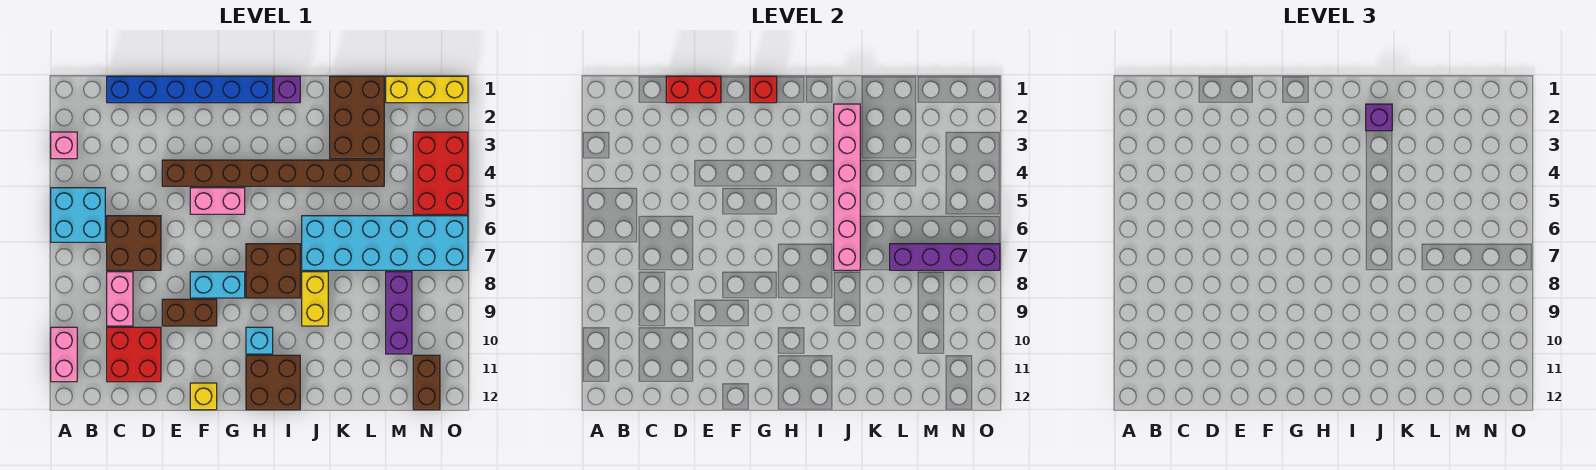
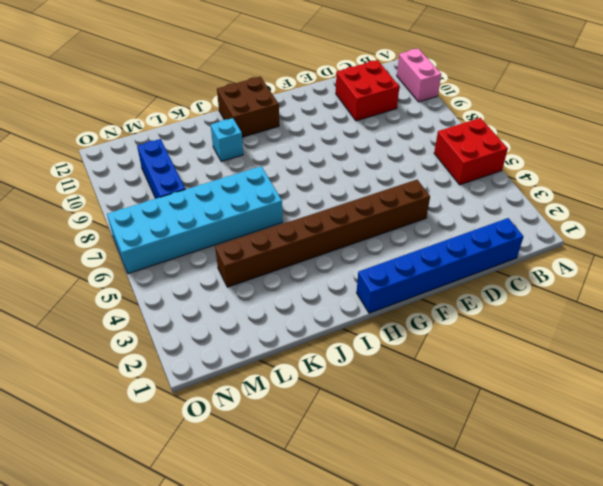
red brick A5:B6 level 1 -> cyan brick A5:B6 level 1
cyan brick J10 level 1 -> cyan brick H10 level 1
blue brick M8:M10 level 1 -> purple brick M8:M10 level 1
none -> pink brick A3 level 1
none -> brown brick C6:D7 level 1
none -> pink brick C8:C9 level 1

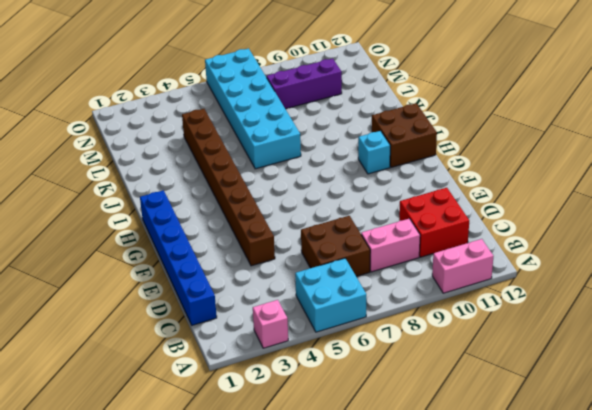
none -> brown brick E9:F9 level 1
none -> pink brick F5:G5 level 1
none -> cyan brick F8:G8 level 1

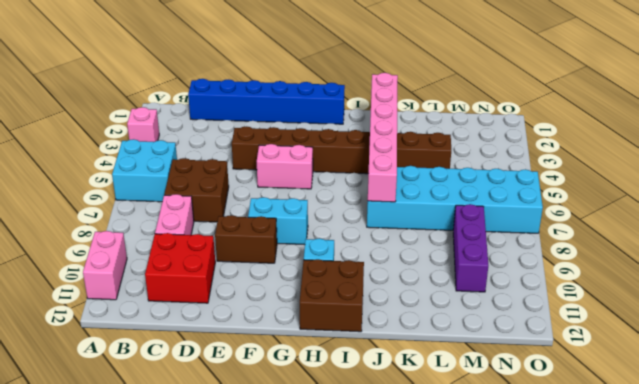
none -> yellow brick F12 level 1
none -> brown brick H7:I8 level 1
none -> purple brick I1 level 1

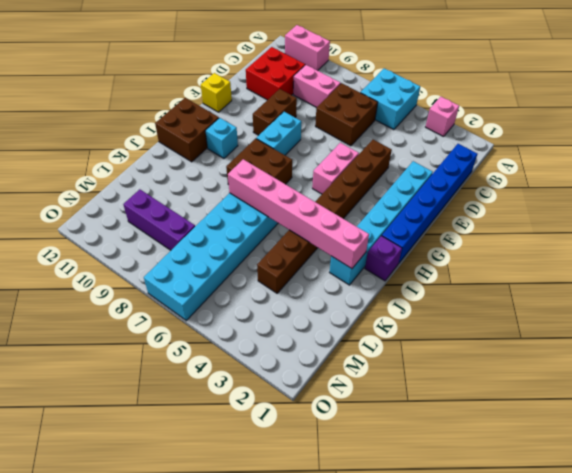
cyan brick E2:J2 level 1 -> none
none -> yellow brick J8:J9 level 1
none -> brown brick K1:L3 level 1
none -> yellow brick M1:O1 level 1

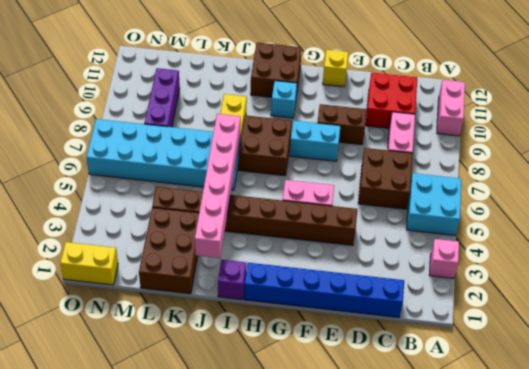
yellow brick N1:O1 level 1 -> yellow brick M1:O1 level 1
none -> red brick N3:O5 level 1
none -> brown brick N11:N12 level 1
none -> red brick D1:E1 level 2

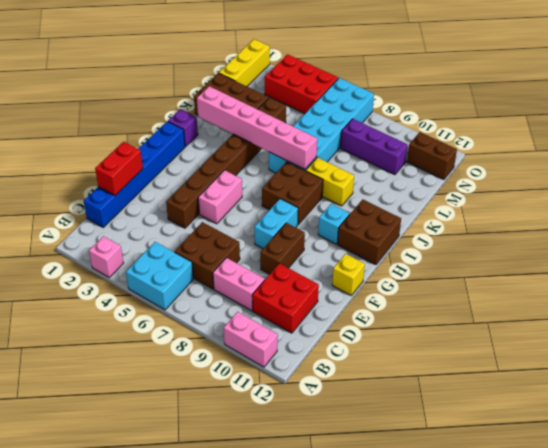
none -> red brick G1 level 2
none -> purple brick L7:O7 level 2
none -> purple brick J2 level 3

